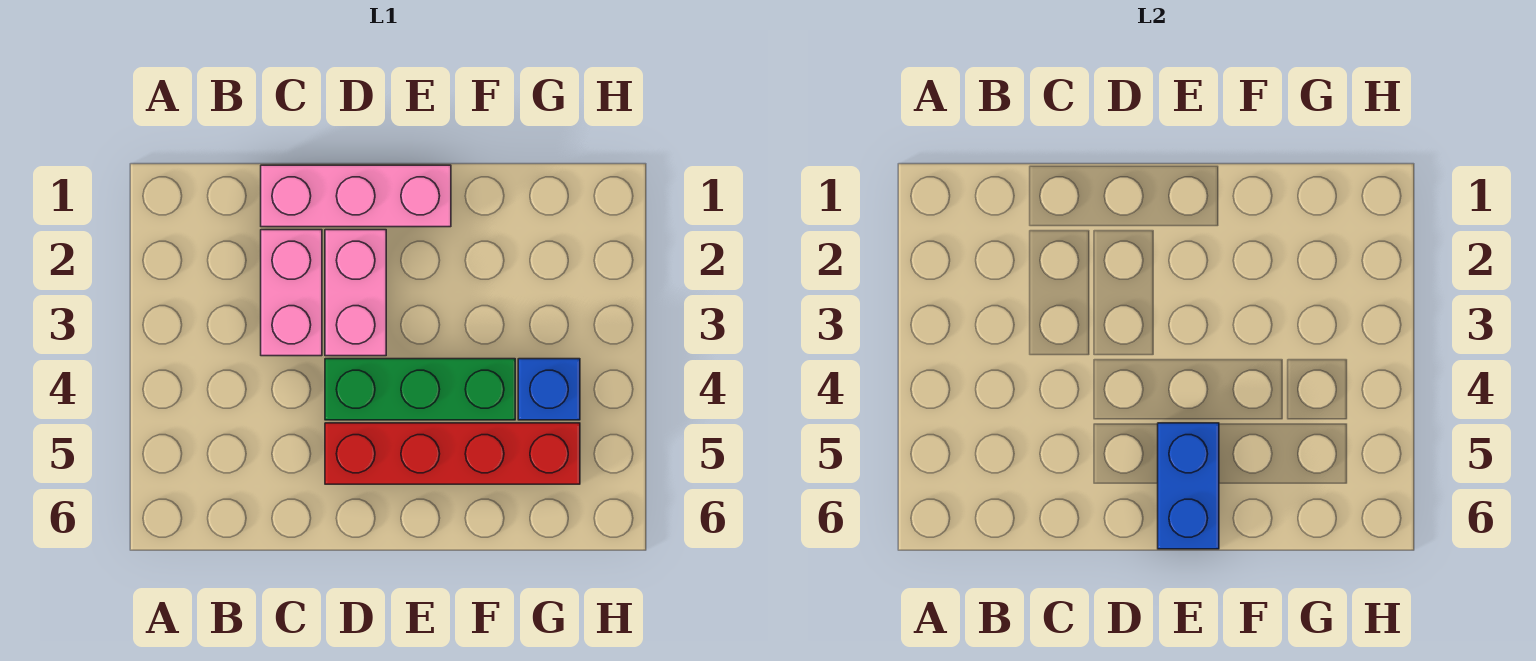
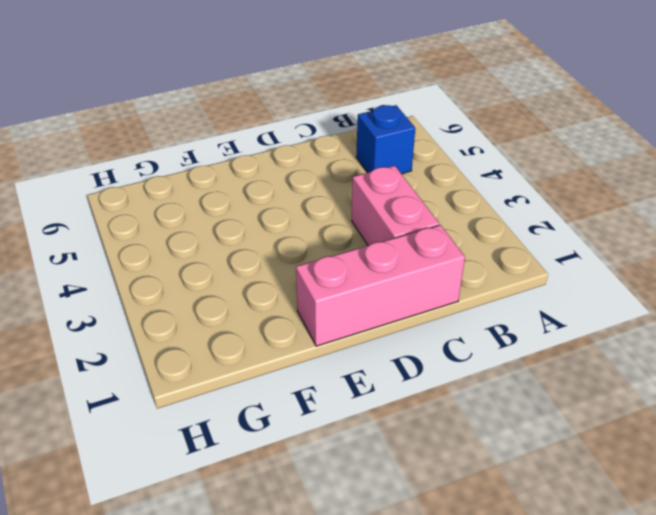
blue brick B5 level 1 -> blue brick G4 level 1
none -> pink brick D2:D3 level 1
none -> green brick D4:F4 level 1

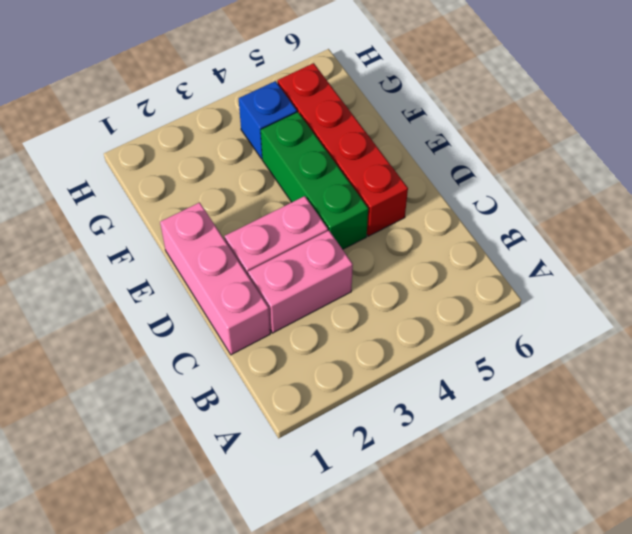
none -> blue brick E5:E6 level 2

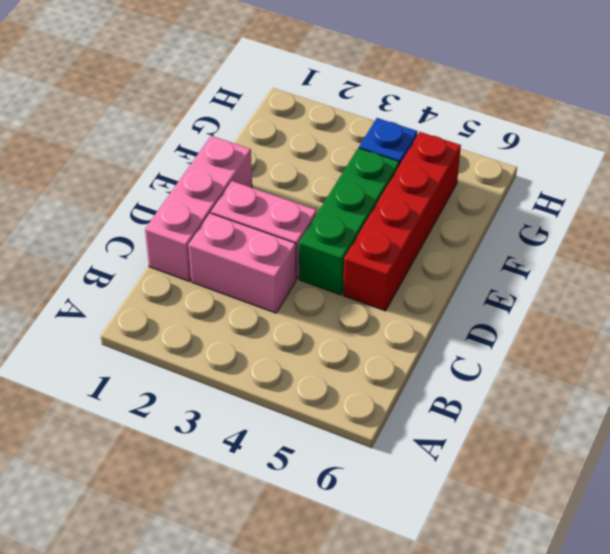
none -> blue brick E5:E6 level 2

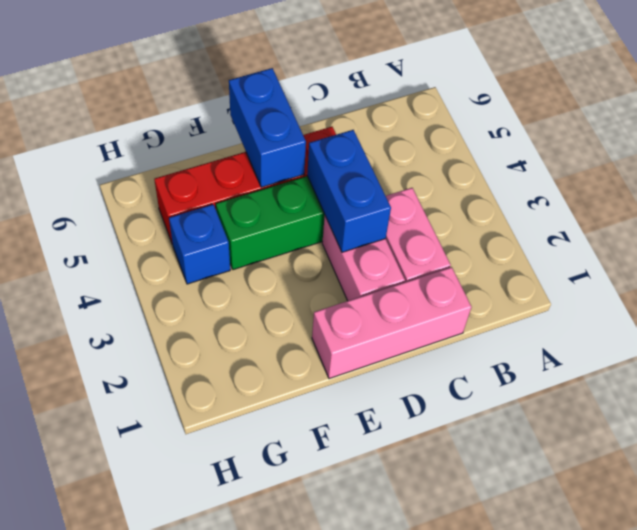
blue brick D3:D4 level 2 -> none

